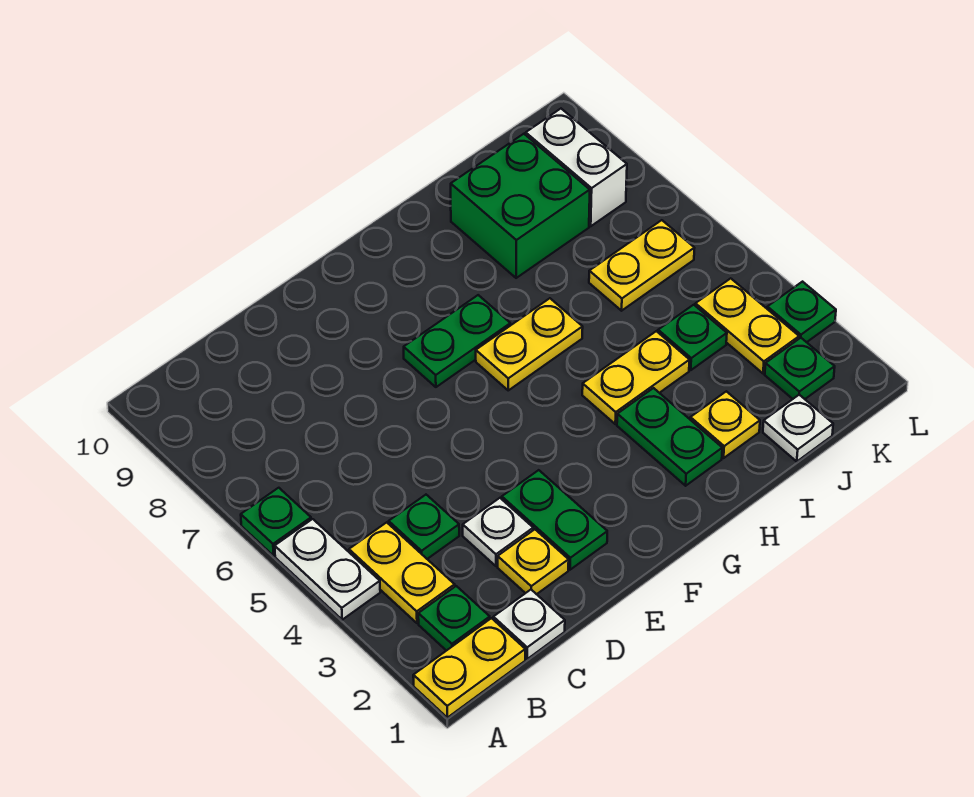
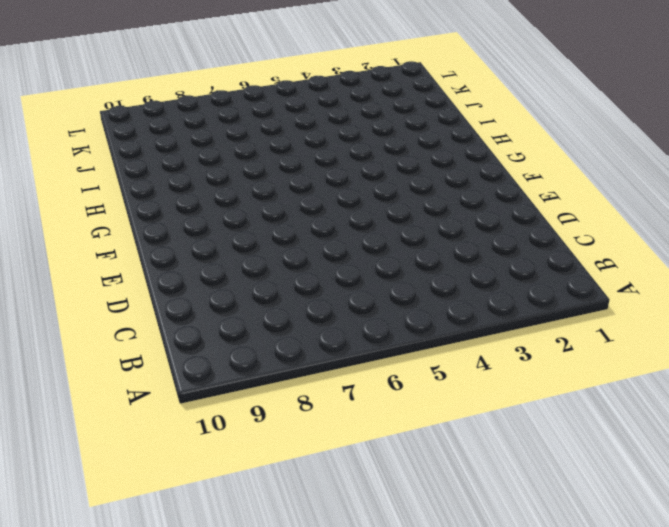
none -> yellow plate A1:B1 level 1
none -> white plate A4:A5 level 1
none -> green plate A6 level 1

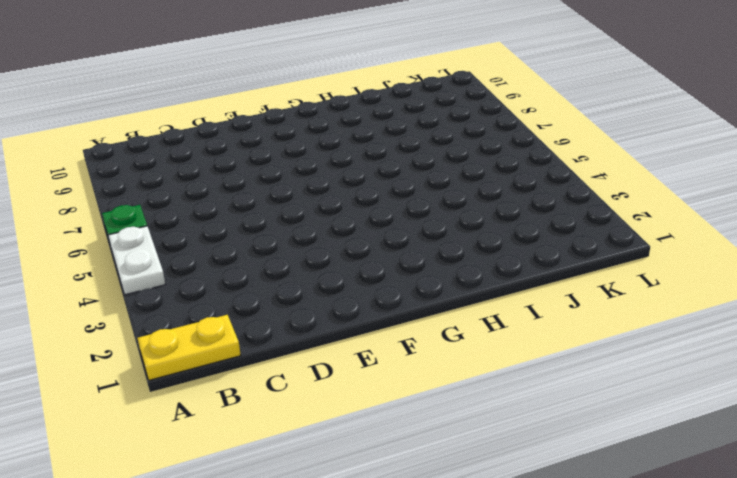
none -> green plate B2 level 1
none -> yellow plate B3:B4 level 1
none -> white plate C1 level 1

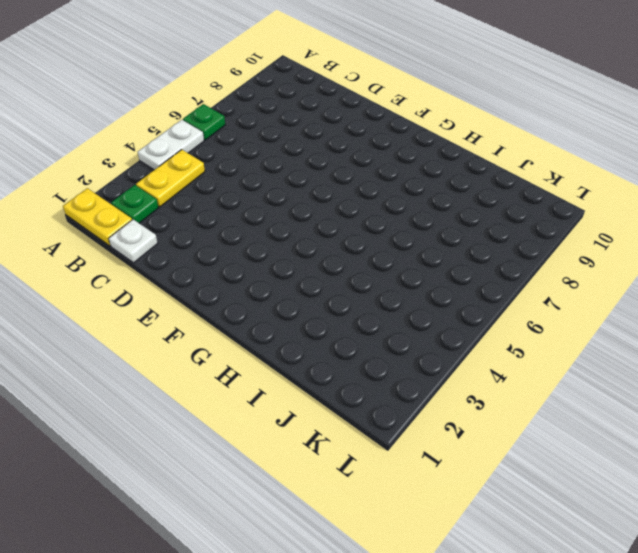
none -> green plate C4 level 1
none -> yellow plate D2 level 1
none -> white plate D3 level 1

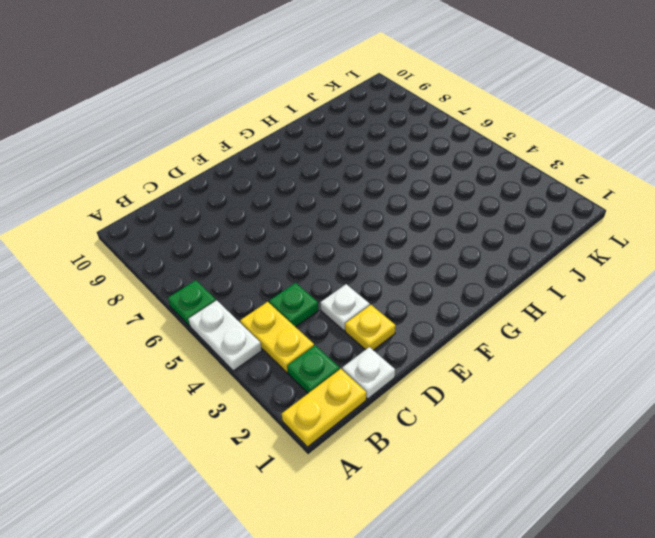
none -> green plate E2:E3 level 1
none -> green plate F7:G7 level 1
none -> yellow plate G6:H6 level 1

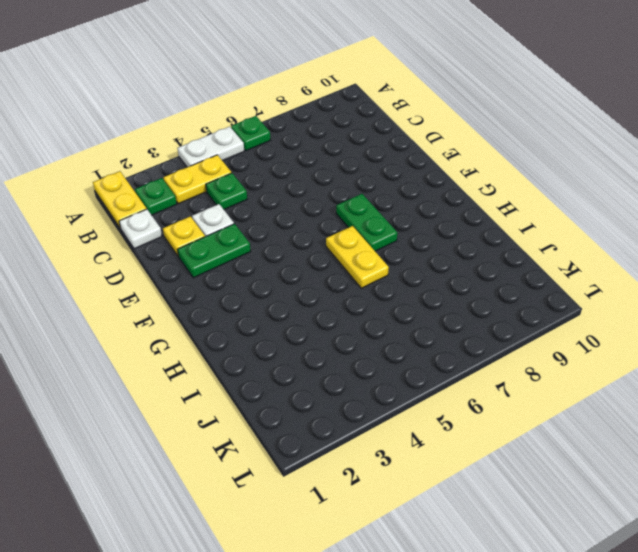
none -> green plate H2:H3 level 1
none -> yellow plate H4:I4 level 1
none -> yellow plate I2 level 1

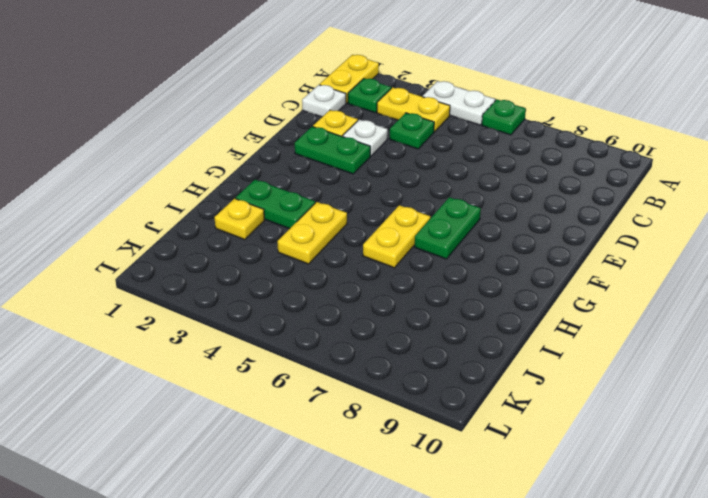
none -> green brick I8:J9 level 1
none -> white plate J1 level 1
none -> green plate J4 level 1

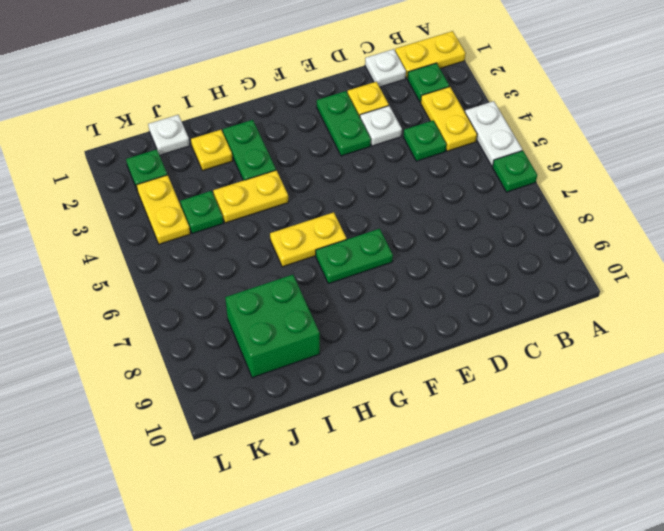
none -> yellow plate J6:K6 level 1
none -> white brick K8:K9 level 1
none -> green plate L3 level 1

